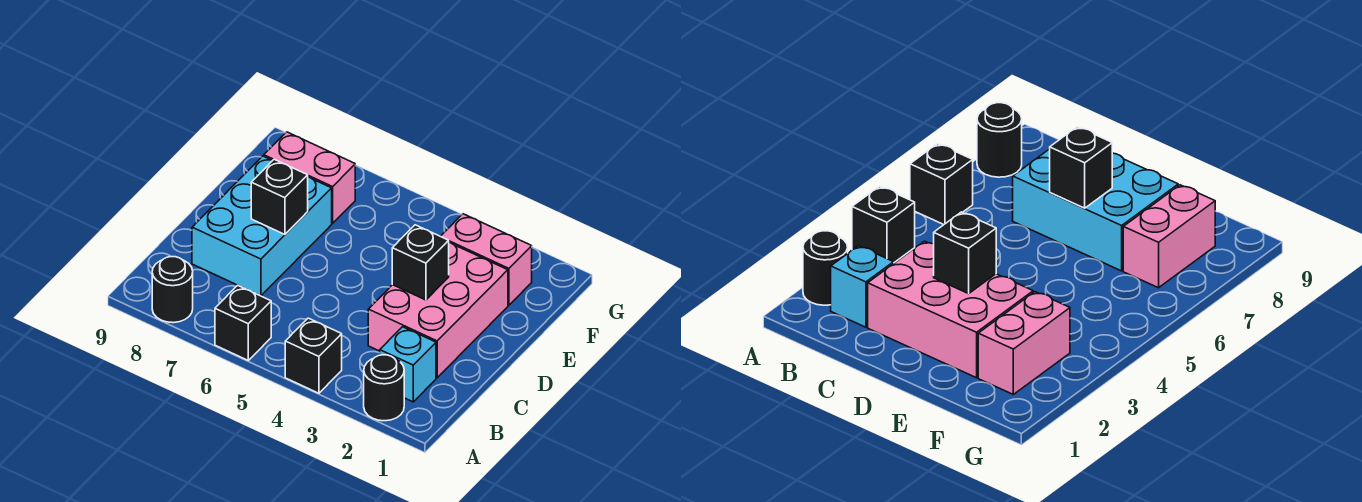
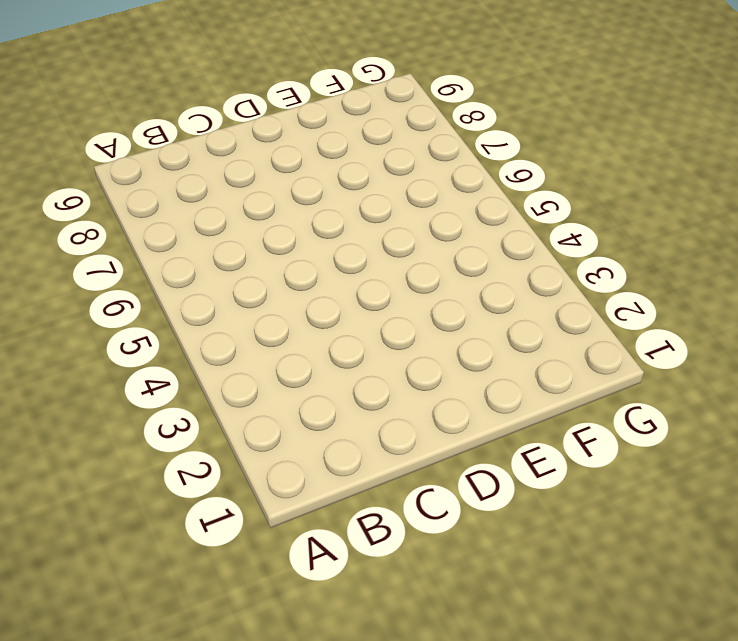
none -> black round brick A2 level 1
none -> black brick A4 level 1

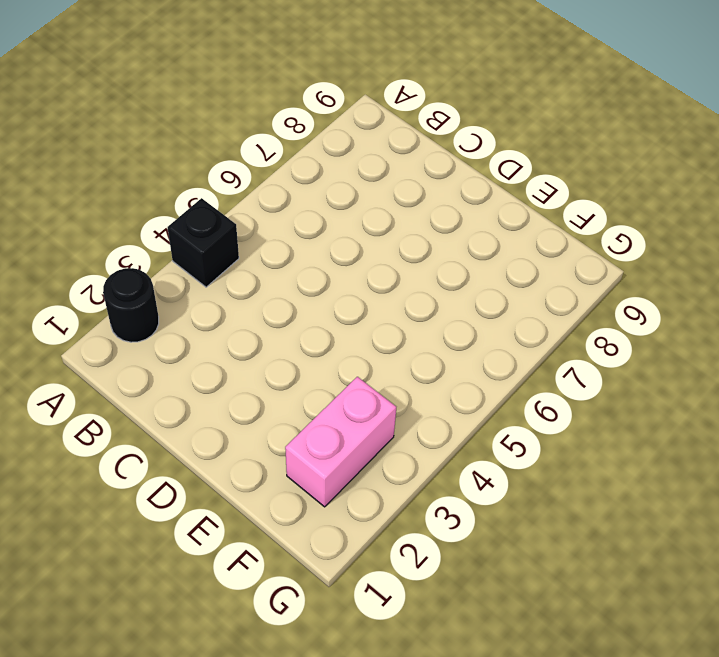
none -> black brick A6 level 1
none -> black round brick A8 level 1

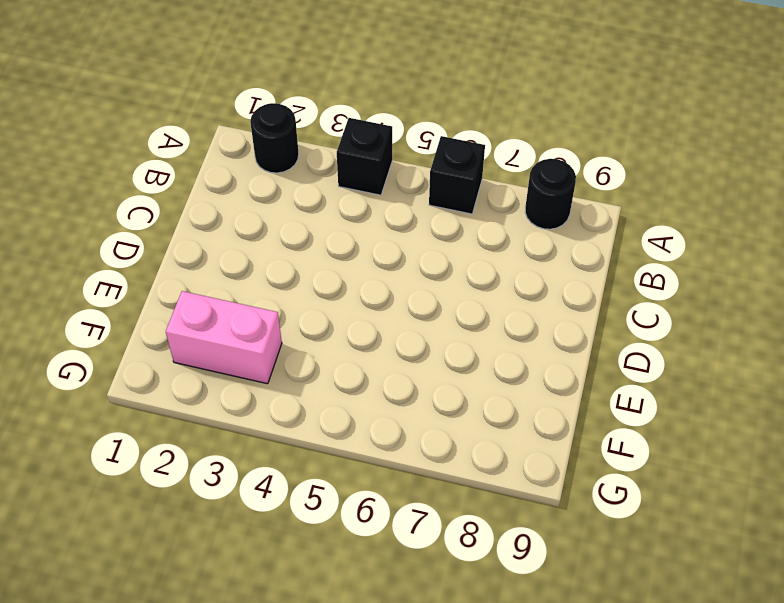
none -> cyan brick B2 level 1
none -> pink brick C2:E3 level 1

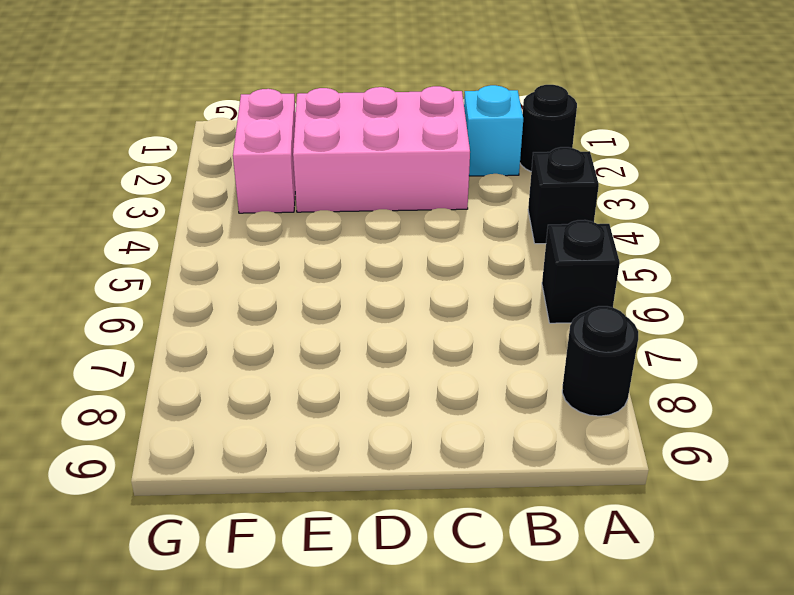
none -> cyan brick C7:E8 level 1
none -> pink brick F7:F8 level 1

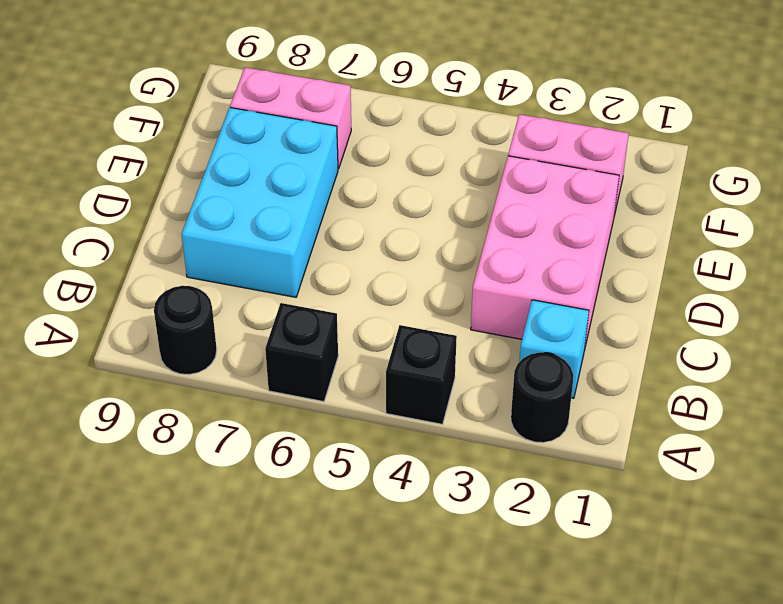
none -> black brick D3 level 2
none -> black brick D7 level 2

